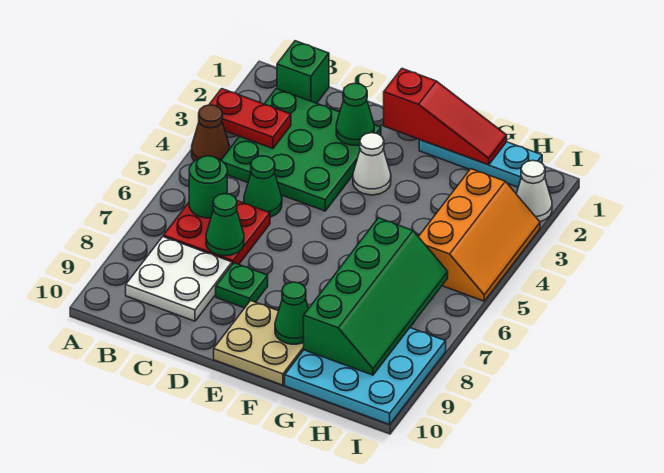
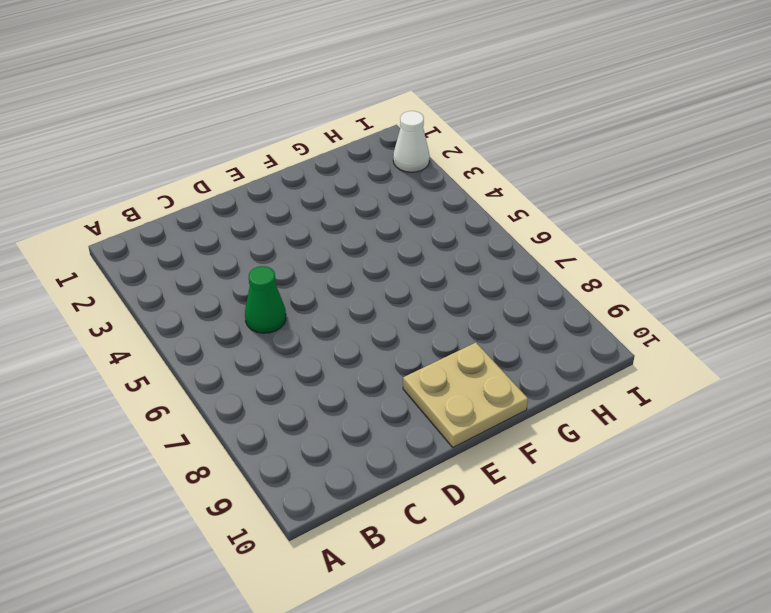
none -> brown cone A4 level 1
none -> green brick B1 level 1
none -> green plate B2:D4 level 1

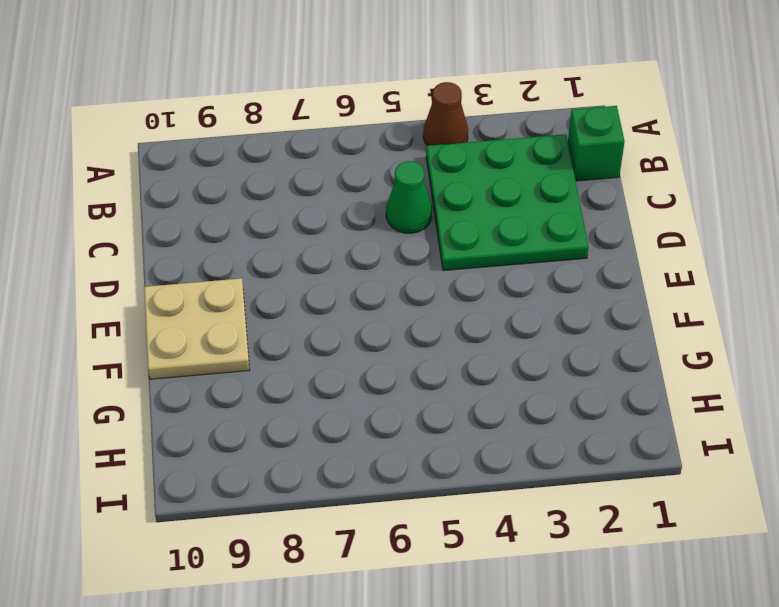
none -> red plate B6:C7 level 1
none -> white plate B8:C9 level 1
none -> green plate D8 level 1

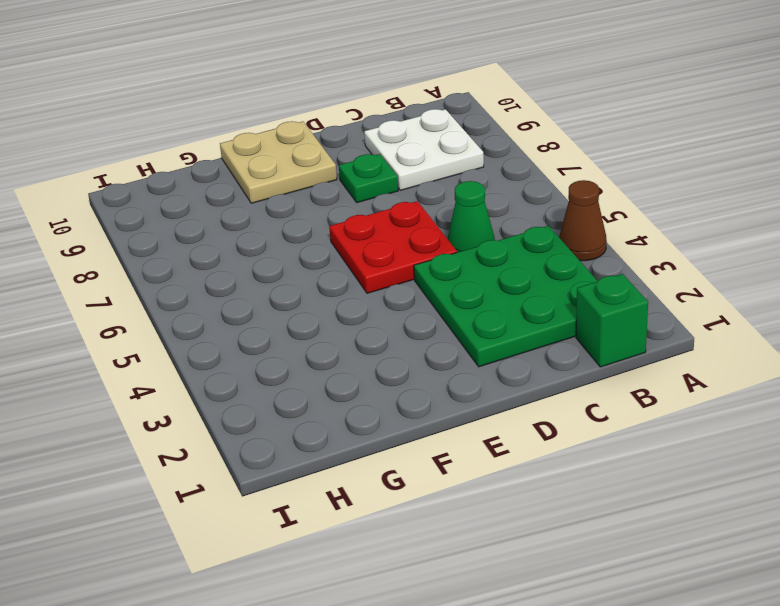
red plate D5:E6 level 1 -> red plate B6:C7 level 1
none -> white cone E3 level 1
none -> cyan plate F1:H1 level 1
none -> cyan plate G8:I10 level 1

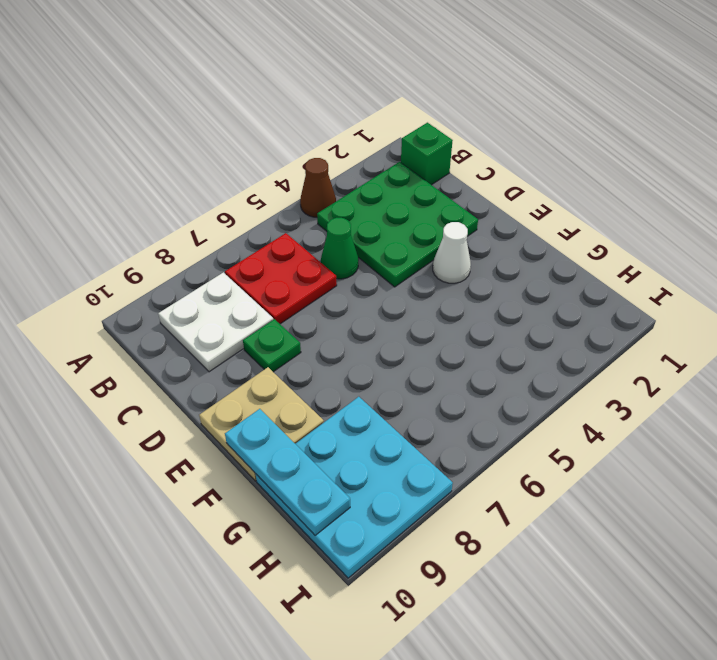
cyan plate F10:H10 level 2 -> cyan plate F1:H1 level 1
none -> orange slope H3:I5 level 1 top H
none -> white cone I2 level 1
none -> red plate A3:B3 level 2

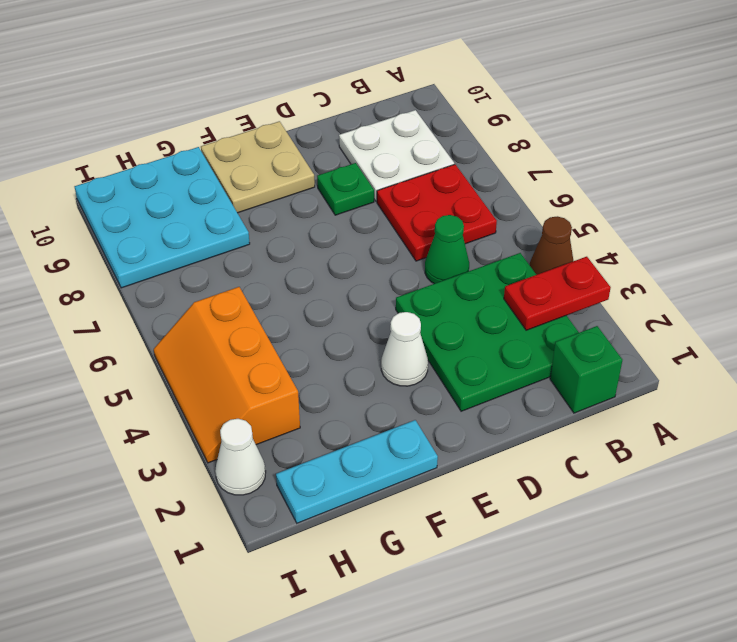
none -> green round brick B6 level 2
none -> green cone C7 level 2
none -> green cone D2 level 2

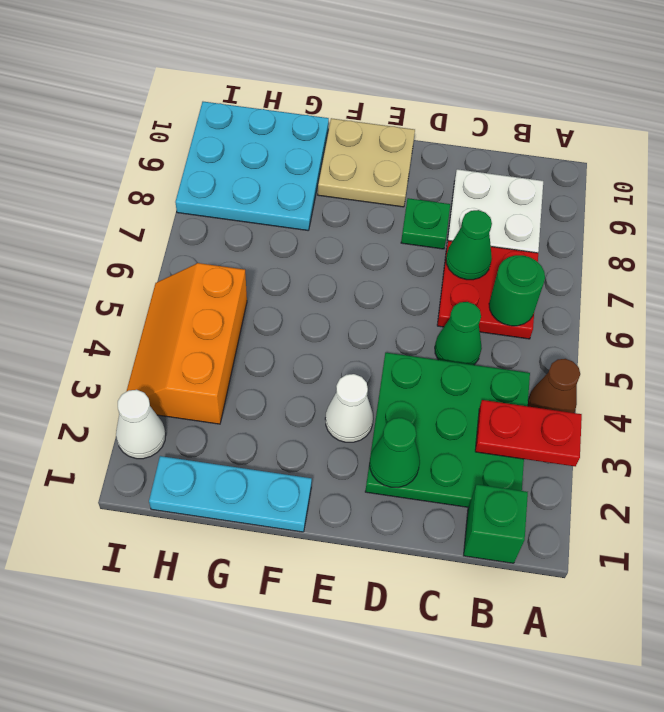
none -> red slope E1:G1 level 2 top E
none -> green cone F9 level 2
none -> green slope G6:H9 level 2 top G

